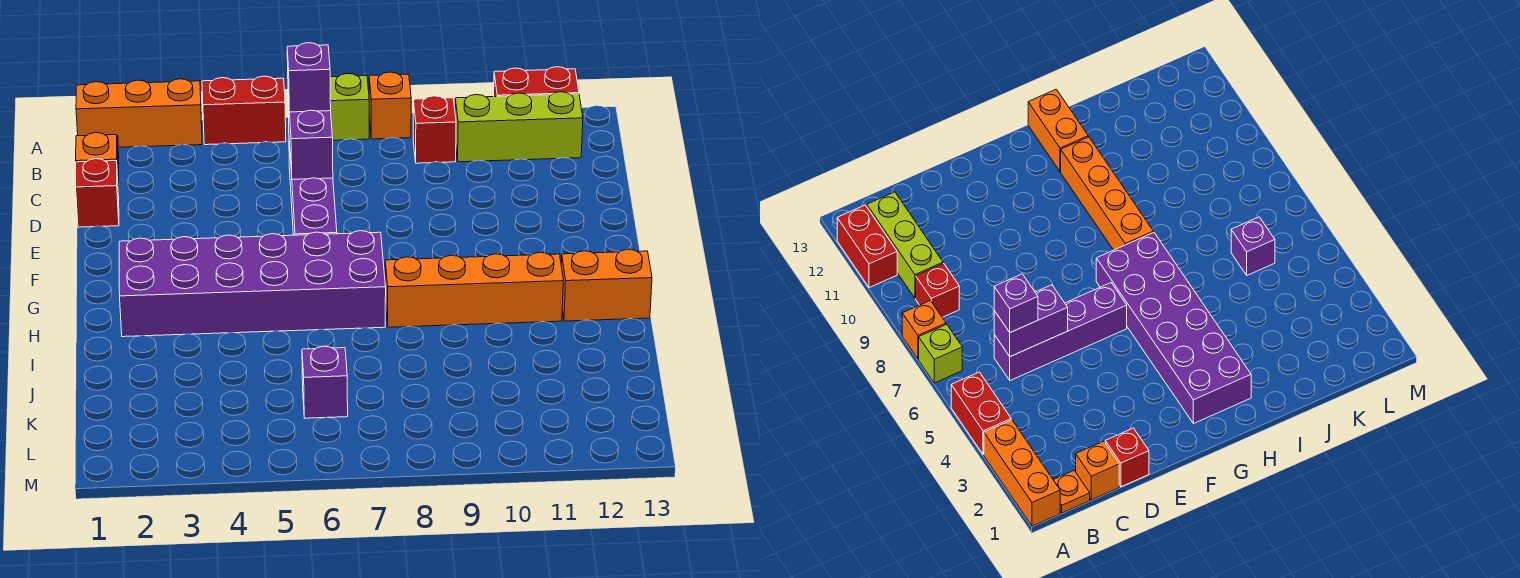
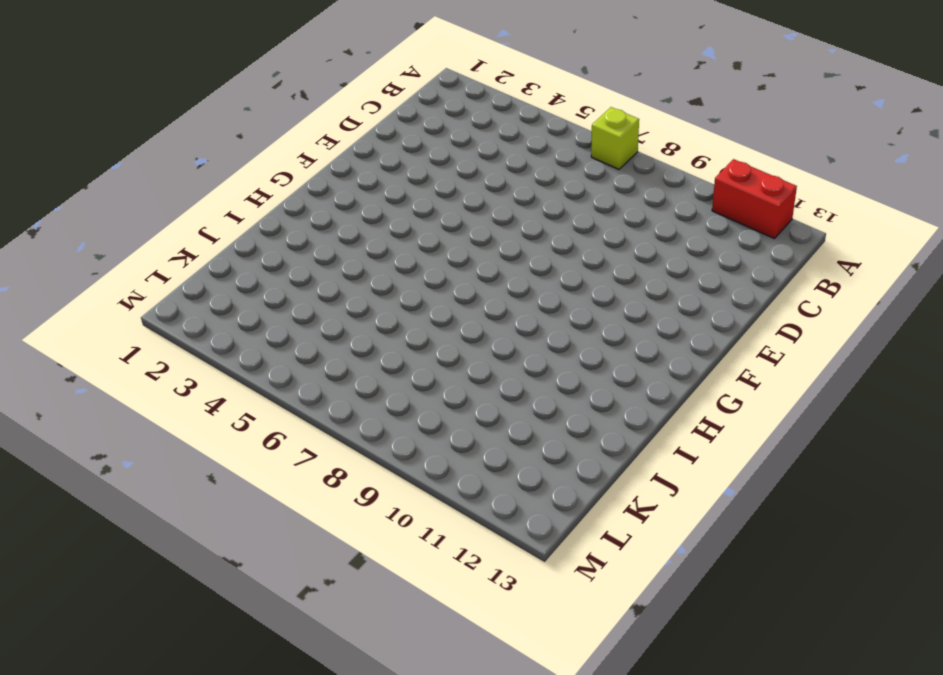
none -> orange brick A1:A3 level 1
none -> red brick A4:A5 level 1
none -> orange brick A8 level 1

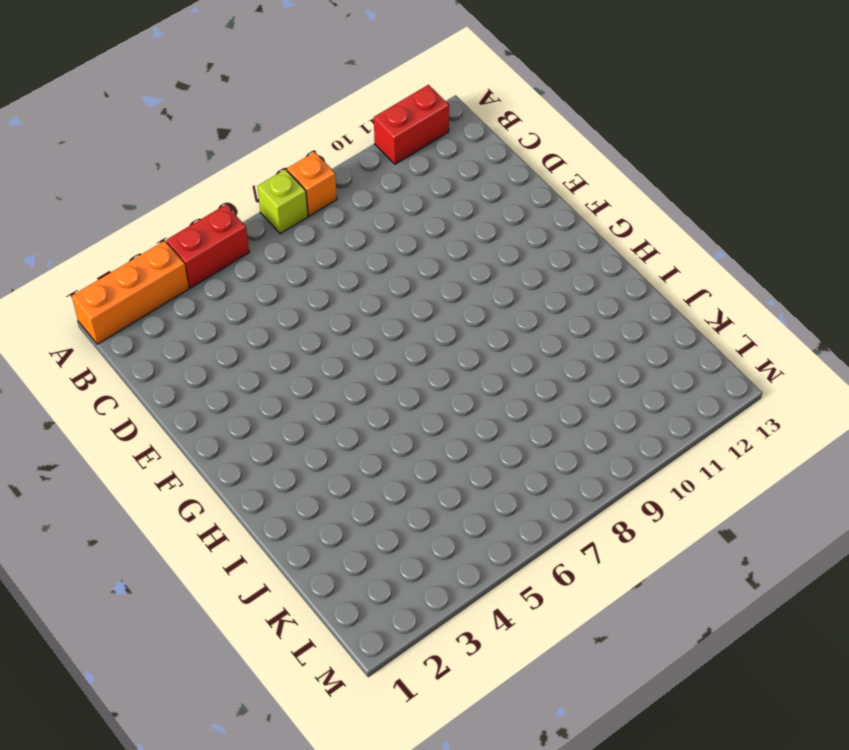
none -> orange plate B1 level 1
none -> red brick B9 level 1
none -> lime brick B10:B12 level 1

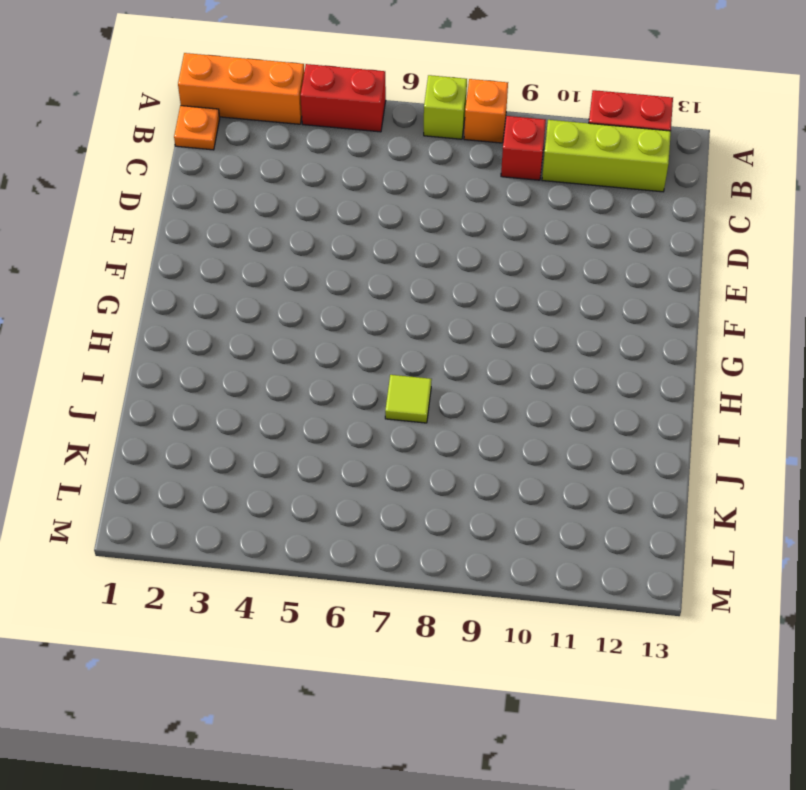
lime tile I7 level 1 -> none
none -> orange brick C1 level 1
none -> purple brick C6:F6 level 1
none -> red brick D1 level 1

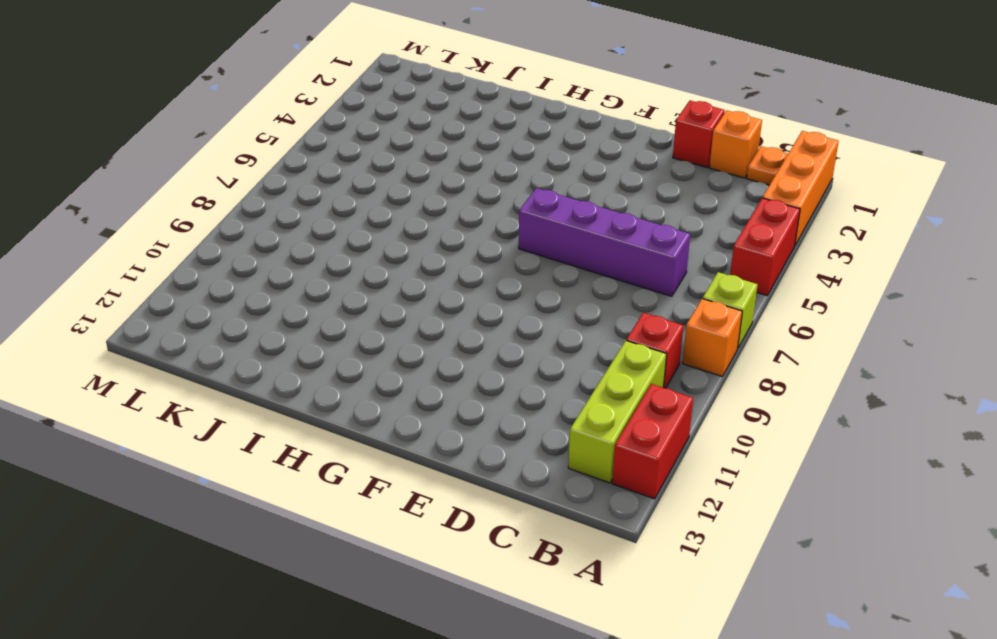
none -> purple brick G2:H7 level 1
none -> orange brick H8:H11 level 1
none -> orange brick H12:H13 level 1

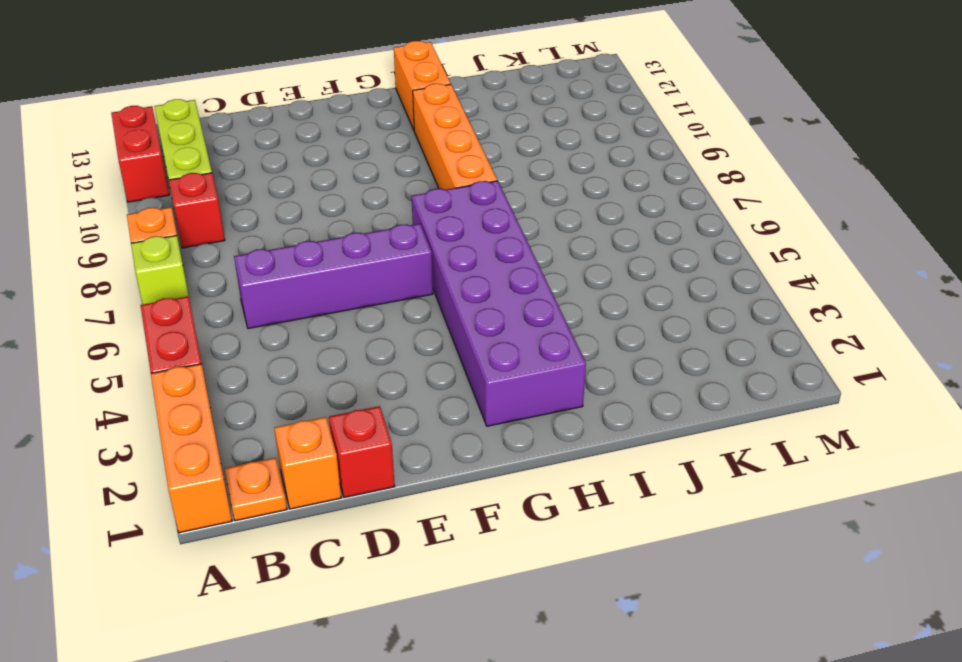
none -> purple brick K6 level 1
none -> purple brick C6:D6 level 2
none -> purple brick C6 level 3

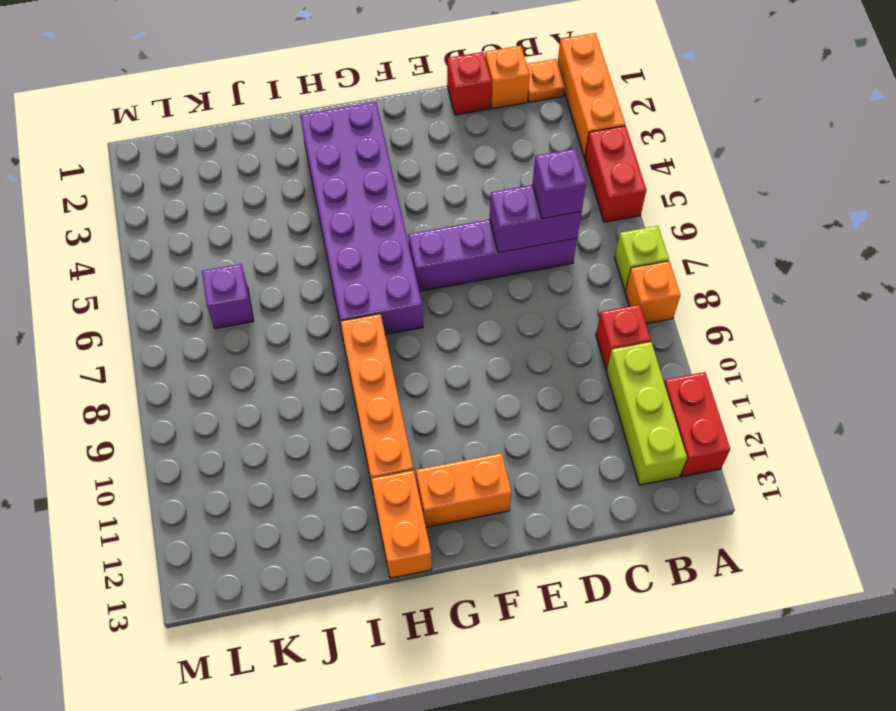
orange brick F12:G12 level 1 -> none

